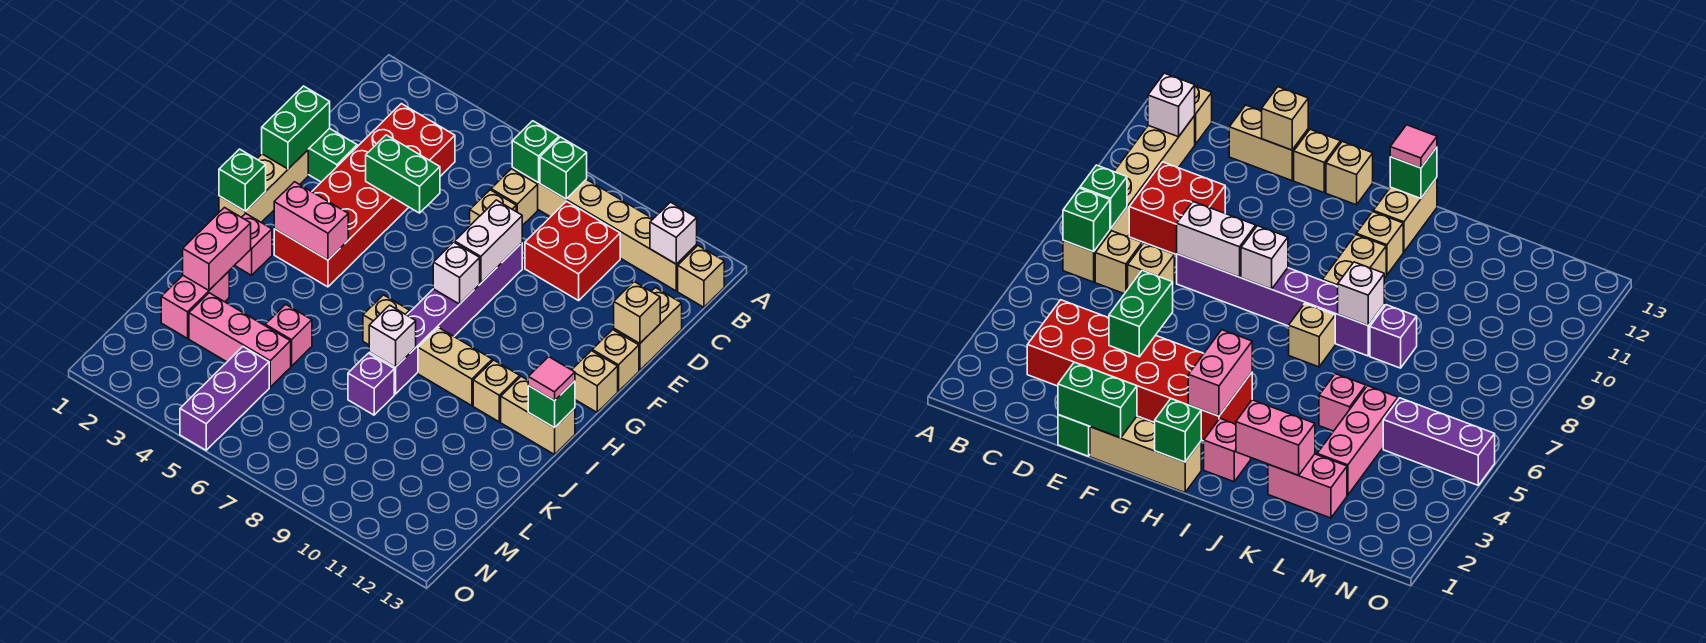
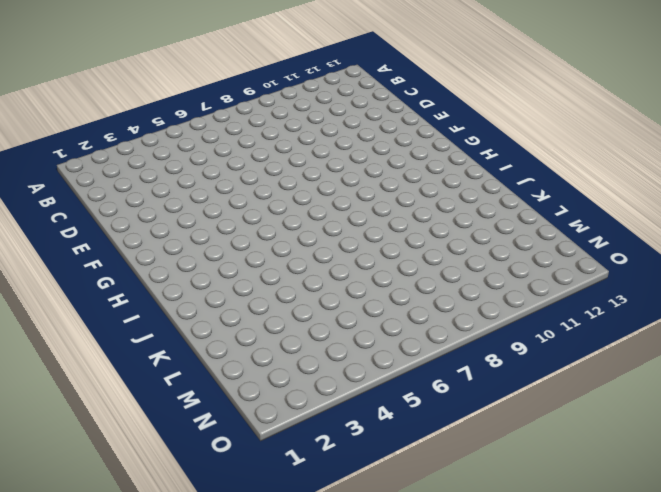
none -> tan brick B7:B12 level 1
none -> tan brick B13 level 1
none -> red brick C3:H4 level 1
none -> tan brick C7 level 1

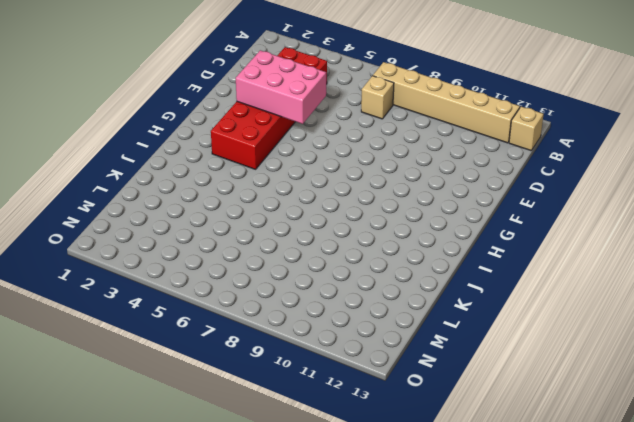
pink brick E3:F5 level 2 -> green brick E4:E5 level 2
none -> red brick C9:D10 level 1
none -> tan brick D7 level 1
none -> tan brick D13:E13 level 1
none -> green brick E1:E2 level 1

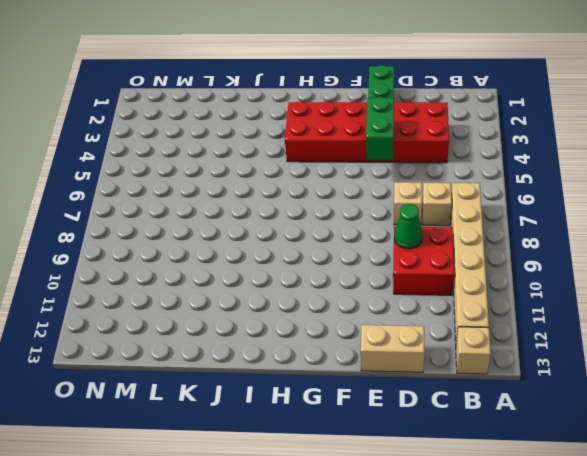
green cone D9 level 2 -> none
none -> purple brick E8:J8 level 1
none -> tan brick F1:H1 level 1
none -> tan brick F13 level 1
none -> tan brick G13 level 1

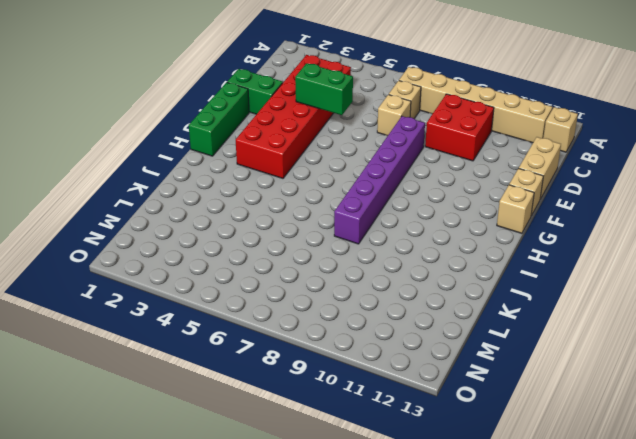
green brick F1:H1 level 1 -> tan brick F1:H1 level 1
none -> pink brick I2 level 1
none -> tan brick I7 level 1
none -> tan brick I9:I10 level 1
none -> tan brick I11 level 1

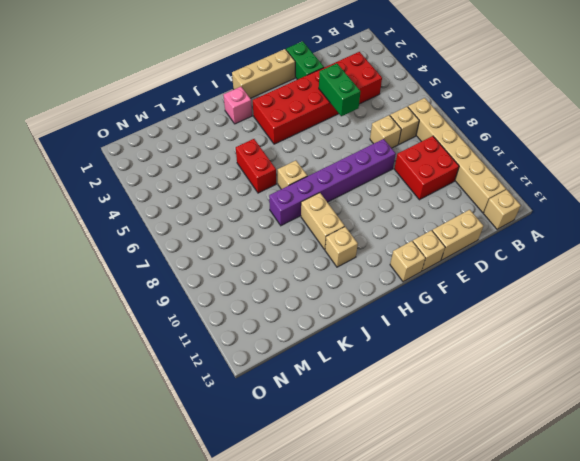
red brick J5:J6 level 1 -> none
none -> tan brick I12:I13 level 1
none -> pink brick K2:L2 level 1
none -> pink brick K5 level 1
none -> purple brick K8 level 1

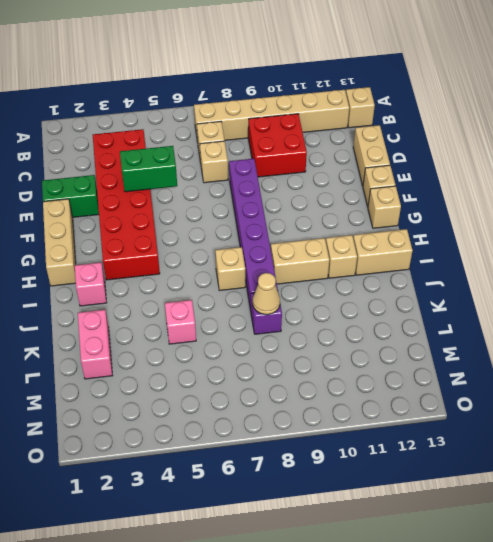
tan cone K8 level 2 -> none
none -> pink brick L3:L5 level 1
none -> purple brick M5:O5 level 1
none -> green brick B7 level 2
none -> green brick B8 level 2

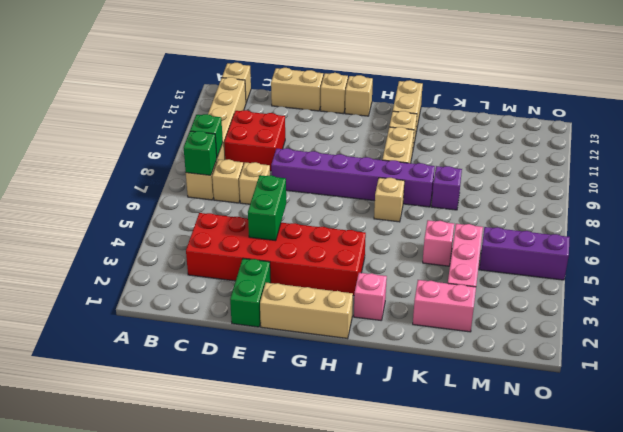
none -> white brick B12 level 2
none -> green brick E1:F1 level 2
none -> white brick E8:F8 level 2
none -> tan brick E13 level 2

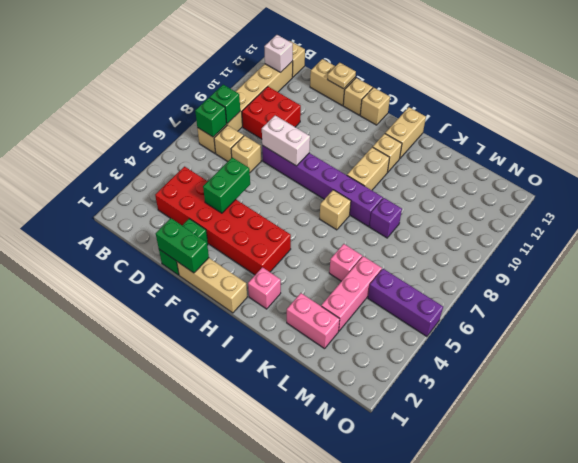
tan plate E13 level 2 -> tan brick E13 level 2
none -> white brick G8 level 2
none -> green brick H1 level 2
none -> pink brick H3:H4 level 2
none -> green brick I13 level 2

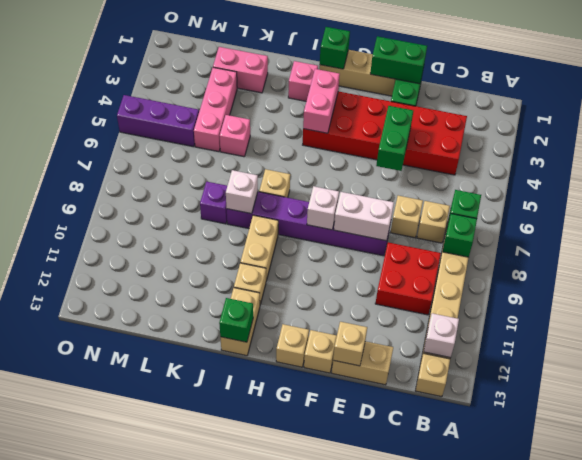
none -> pink brick J2:K2 level 2
none -> pink tile I13 level 3

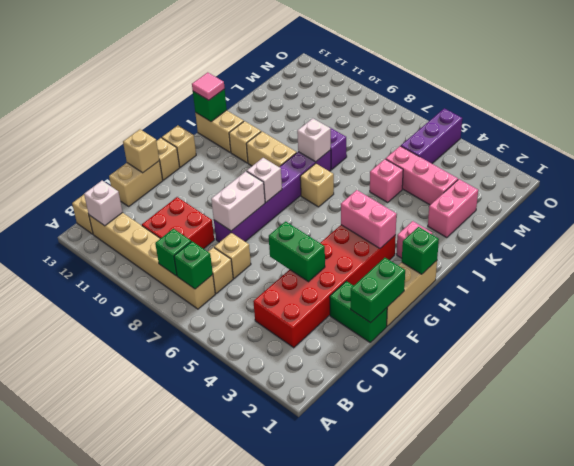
none -> pink brick J2:K2 level 2

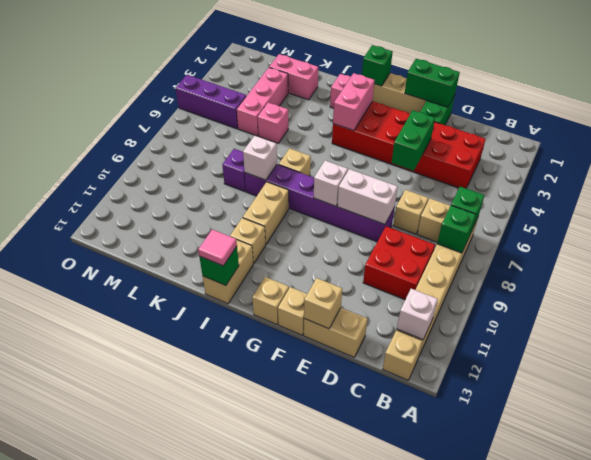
none -> pink brick J2:K2 level 2

